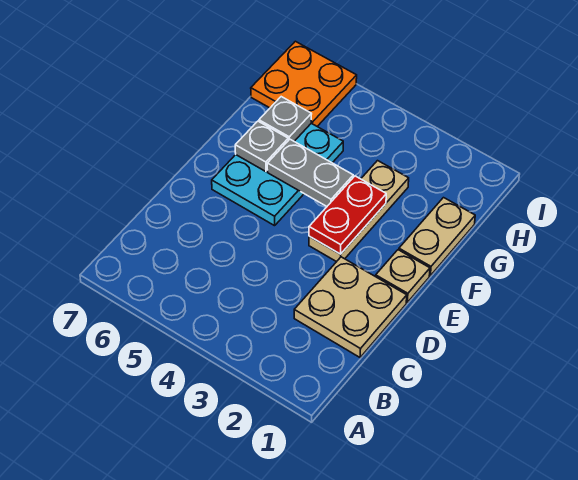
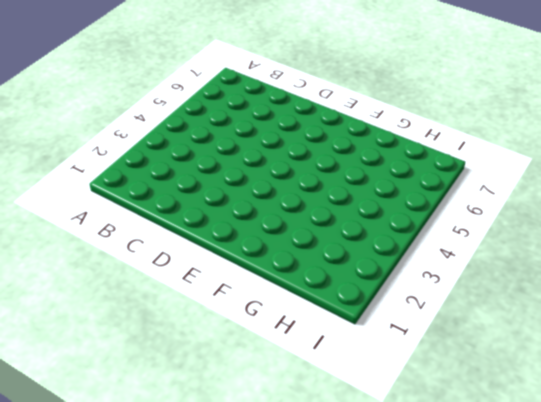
none -> tan plate C1:D2 level 1
none -> tan plate E1 level 1

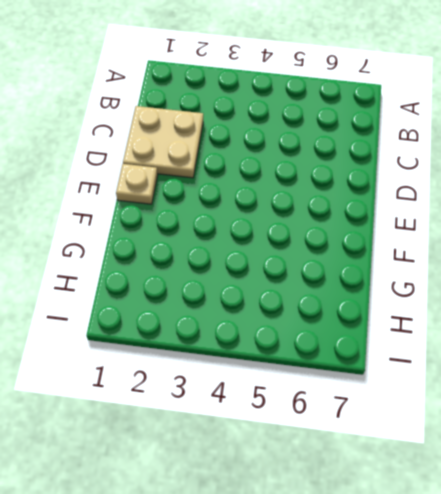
none -> tan plate E3:G3 level 1
none -> cyan plate E5:G6 level 1

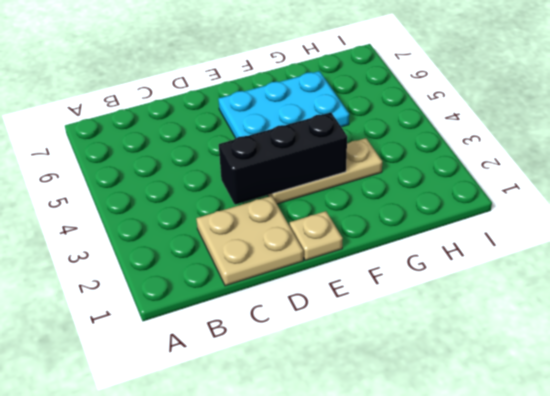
black brick D3:F3 level 2 -> red plate E3:F3 level 2
none -> tan plate F1:G1 level 1
none -> orange plate H6:I7 level 1

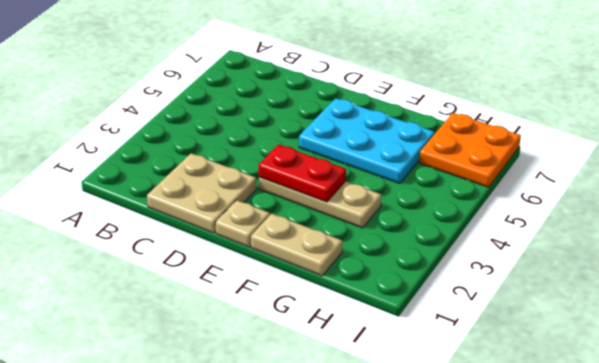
none -> grey plate F4:F5 level 2
none -> grey plate F6 level 2

